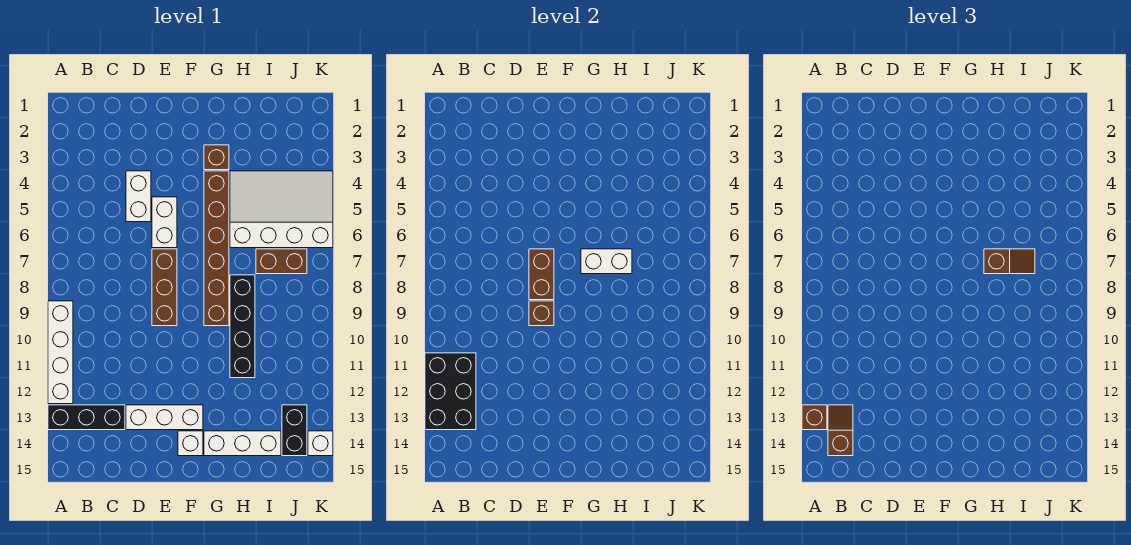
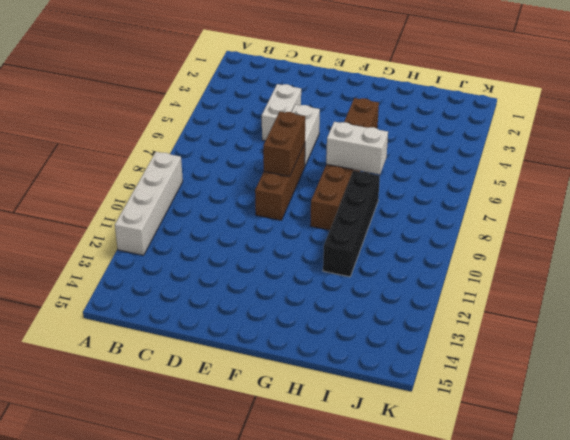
none -> black brick A13:C13 level 1
none -> white brick D13:F13 level 1
none -> white brick F14 level 1

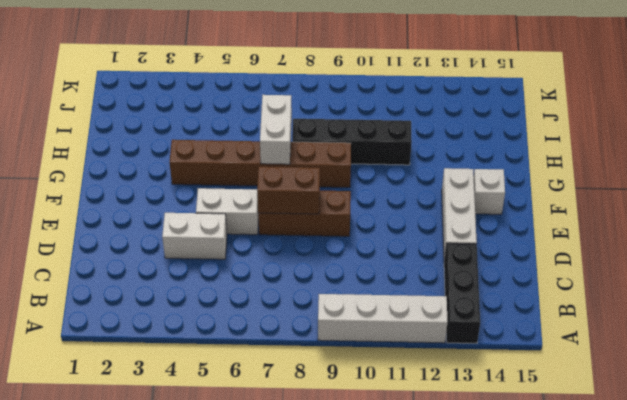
none -> brown brick G3 level 1
none -> white brick G14:I14 level 1
none -> white slope H4:K6 level 1 top 6

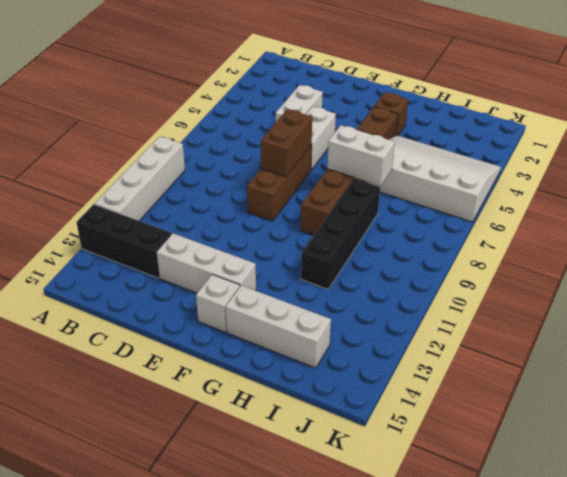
none -> brown brick I7:J7 level 1
none -> black brick J13:J14 level 1
none -> white brick K14 level 1

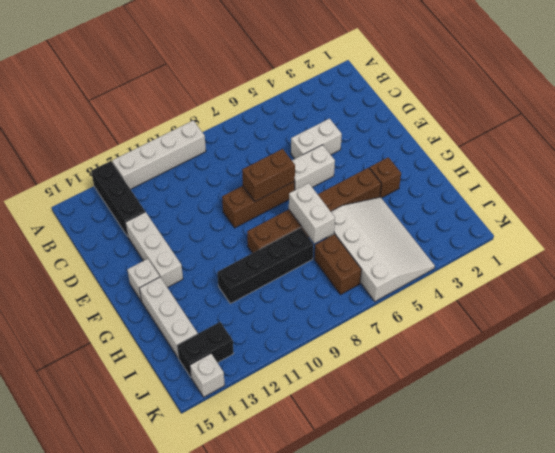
none -> black brick A11:B13 level 2
none -> brown brick E9 level 2
none -> brown brick A13 level 3

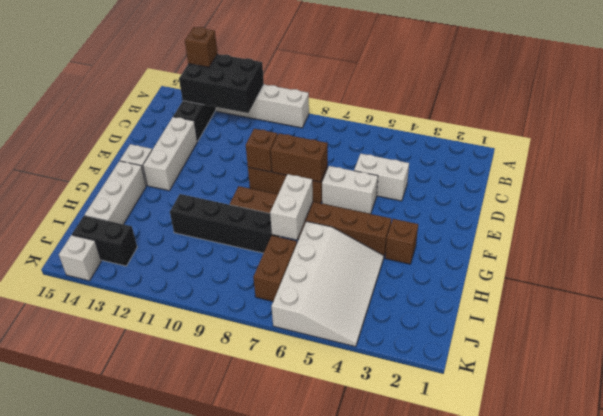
none -> brown slope B13:B14 level 3 top 14
none -> brown slope H7:I7 level 3 top H

